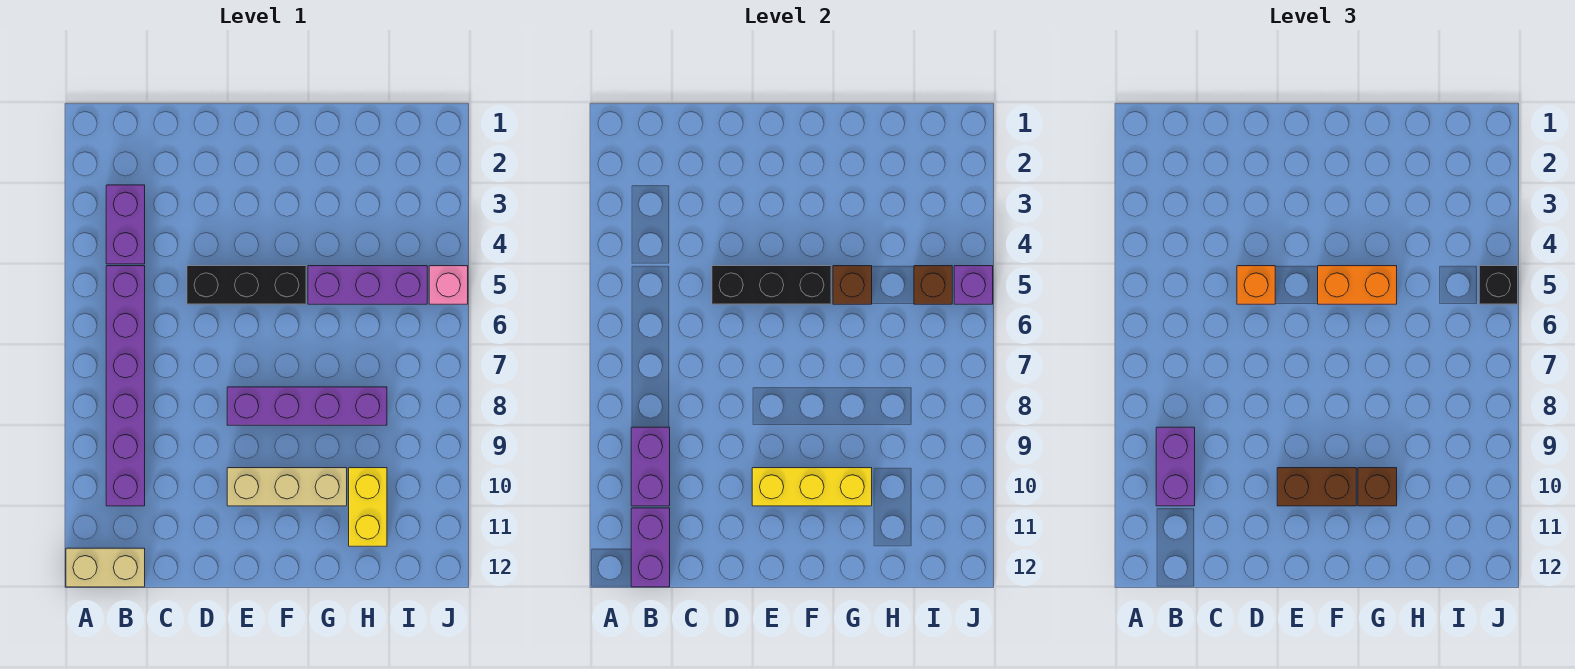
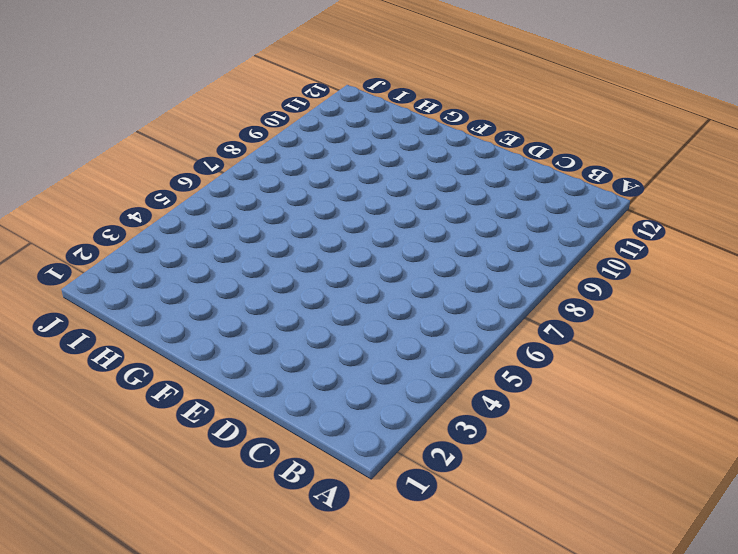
none -> tan brick A12:B12 level 1
none -> purple brick B3:B4 level 1
none -> purple brick B5:B10 level 1

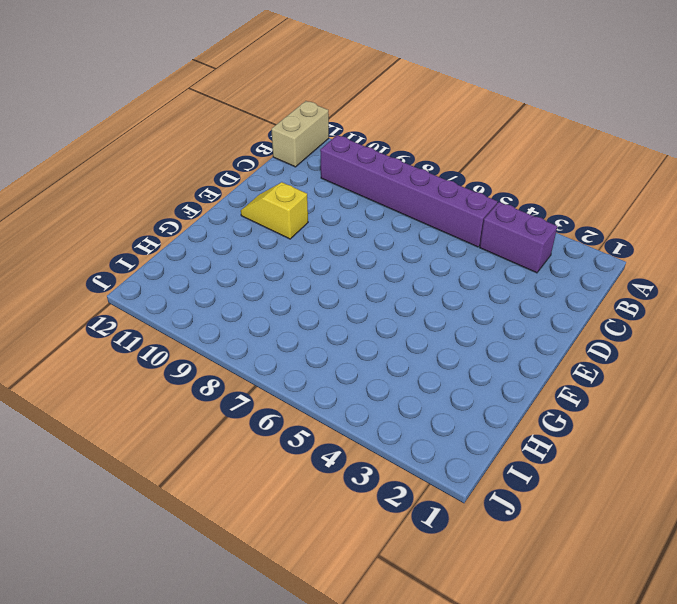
yellow slope E10:E11 level 1 top 10 -> tan brick E10:G10 level 1
none -> black brick D5:F5 level 1
none -> purple brick E8:H8 level 1
none -> purple brick G5:I5 level 1

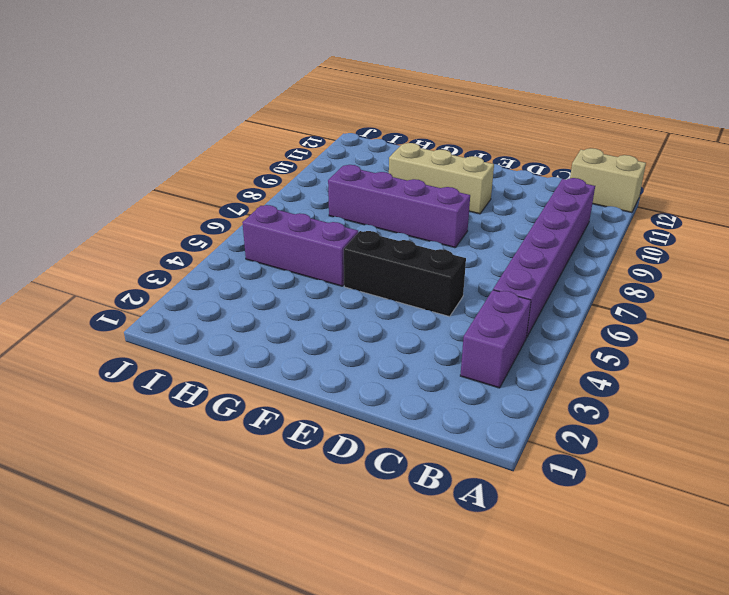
none -> yellow brick H10:H11 level 1
none -> pink brick J5 level 1
none -> purple brick B9:B10 level 2

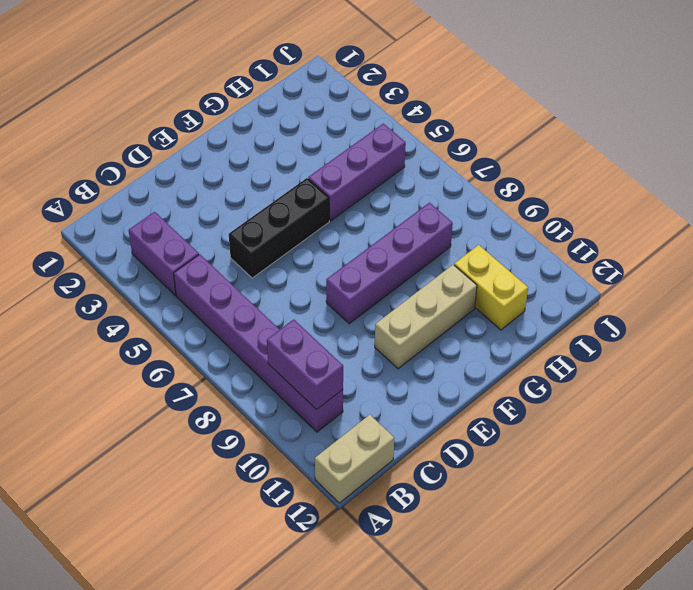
none -> pink brick J5 level 1
none -> purple brick B11:B12 level 2
none -> black brick D5:F5 level 2

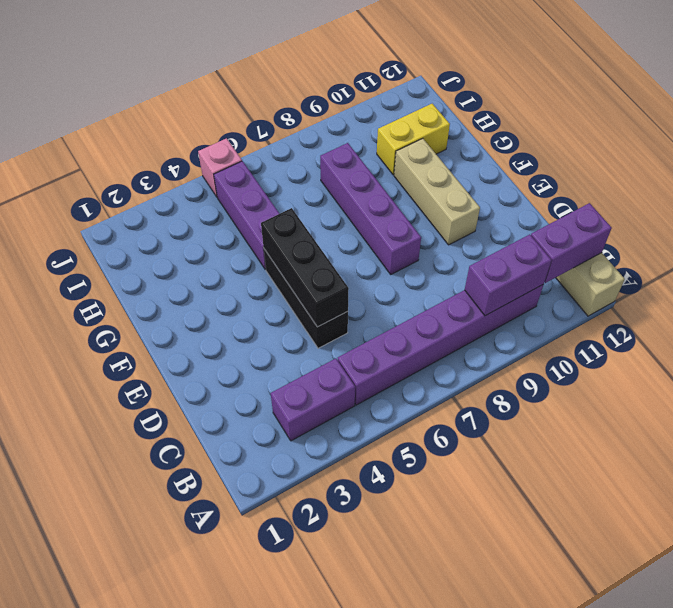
none -> yellow brick E10:G10 level 2
none -> brown brick G5 level 2
none -> brown brick I5 level 2

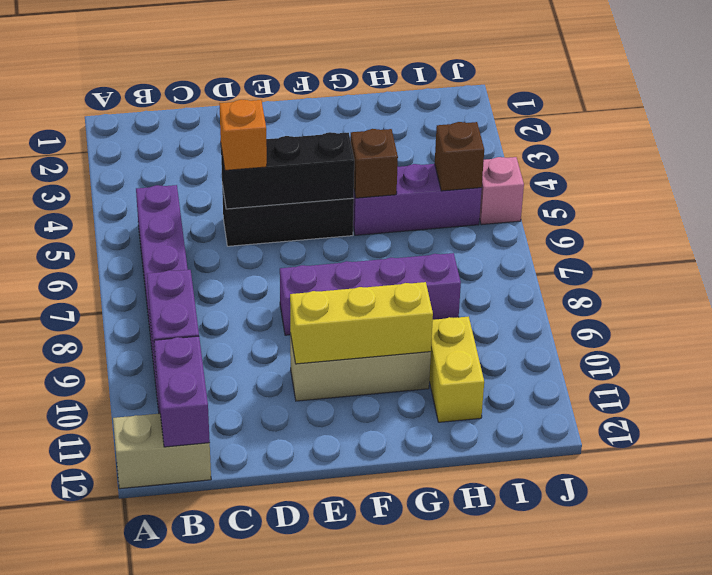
none -> purple brick B3:B4 level 1
none -> purple brick J5 level 2
none -> purple brick B9:B10 level 3

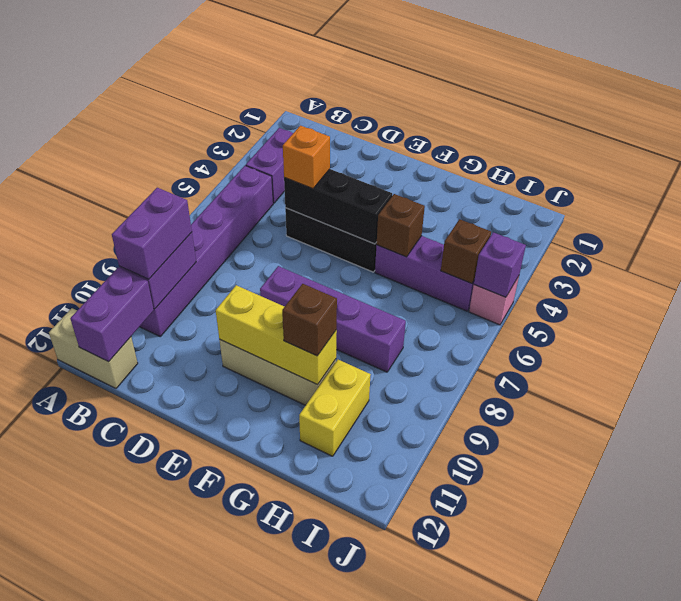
none -> brown brick E10:F10 level 3
none -> orange brick F5:G5 level 3
none -> black brick J5 level 3

